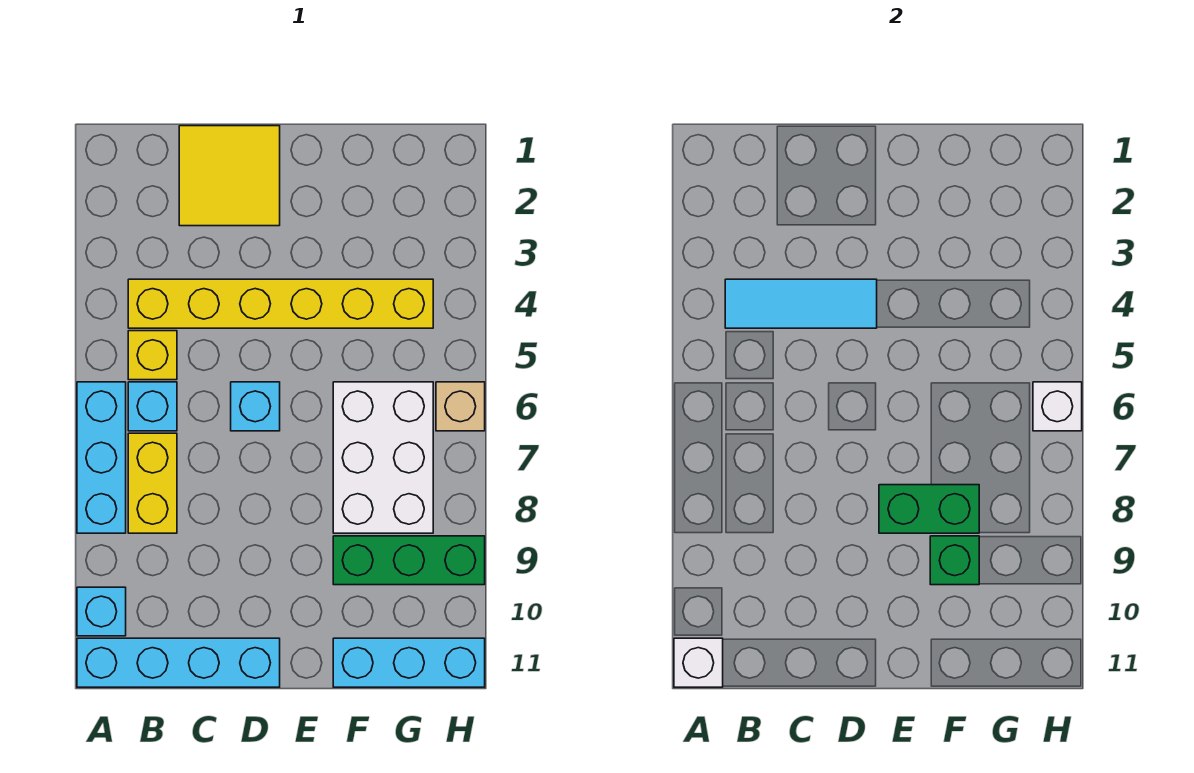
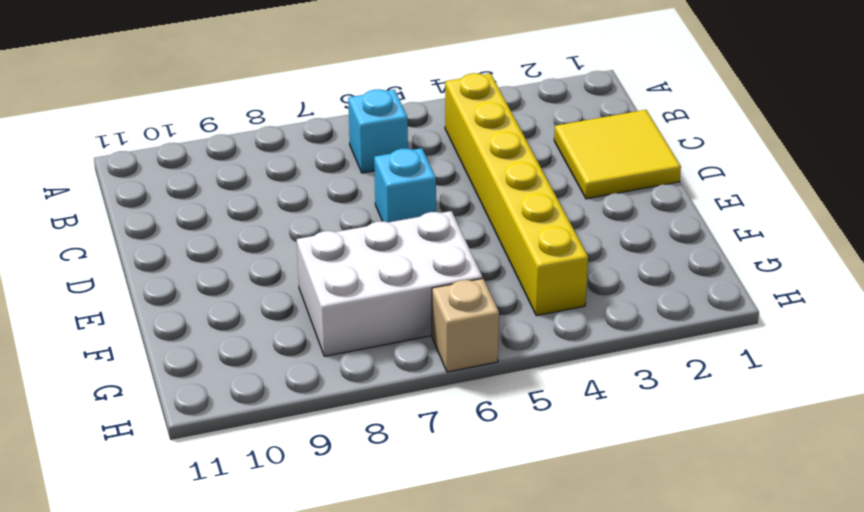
none -> cyan brick A6:A8 level 1
none -> cyan brick A10 level 1
none -> cyan brick A11:D11 level 1

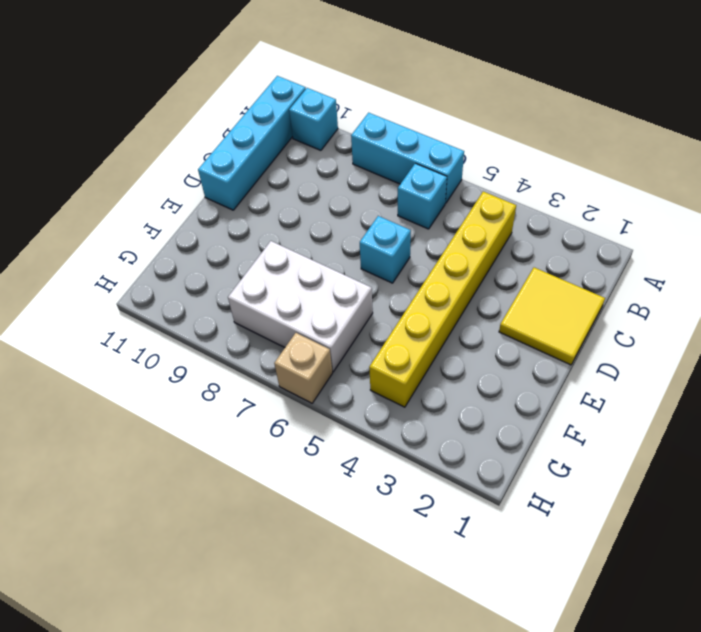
none -> yellow brick B5 level 1
none -> yellow brick B7:B8 level 1
none -> green brick F9:H9 level 1

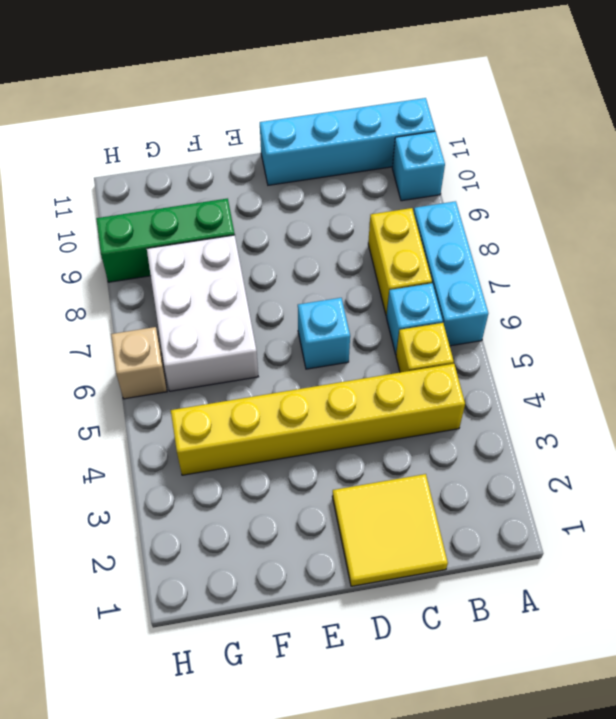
none -> cyan brick F11:H11 level 1
none -> white brick A11 level 2
none -> cyan tile B4:D4 level 2

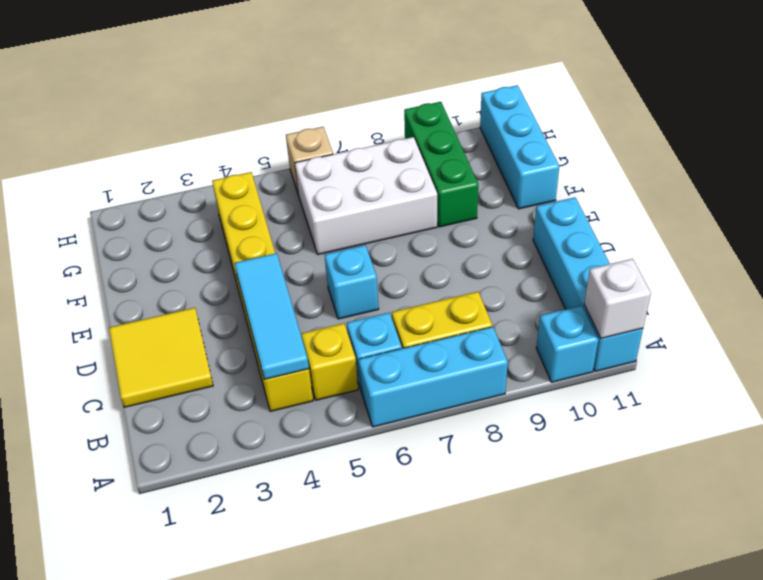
none -> green brick E8:F8 level 2
none -> green brick F9 level 2
none -> white brick H6 level 2

